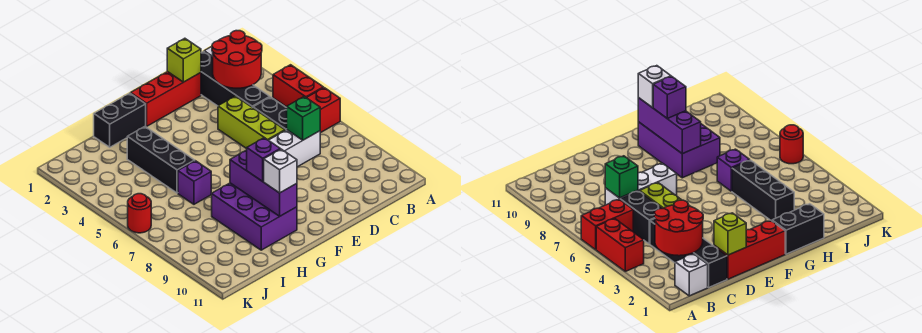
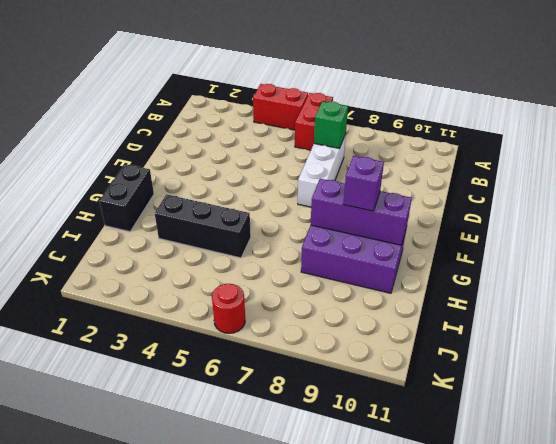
none -> white brick B1 level 1
none -> black brick C1:C4 level 1
none -> black brick C5:C6 level 1

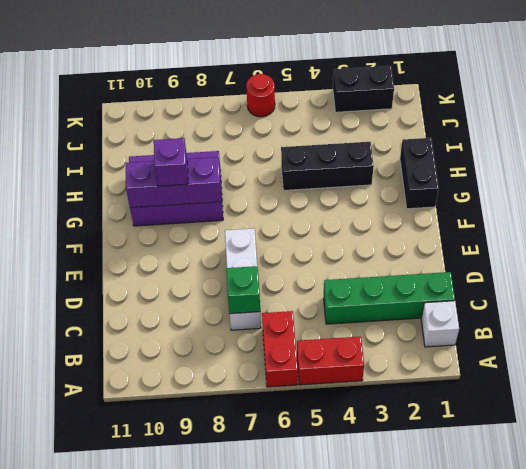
green brick C1:C4 level 1 -> black brick C1:C4 level 1
black brick K2:K3 level 1 -> black brick C5:C6 level 1
none -> red brick D1:F1 level 1
none -> lime brick D4:D6 level 1
none -> purple brick H6 level 1

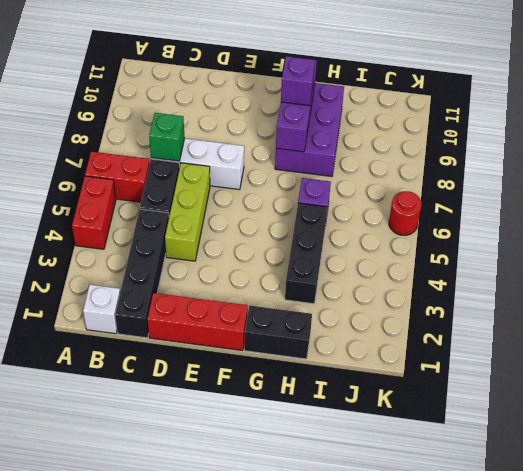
none -> red round brick B2:C3 level 2
none -> lime brick D1 level 2
none -> white brick G10 level 3

